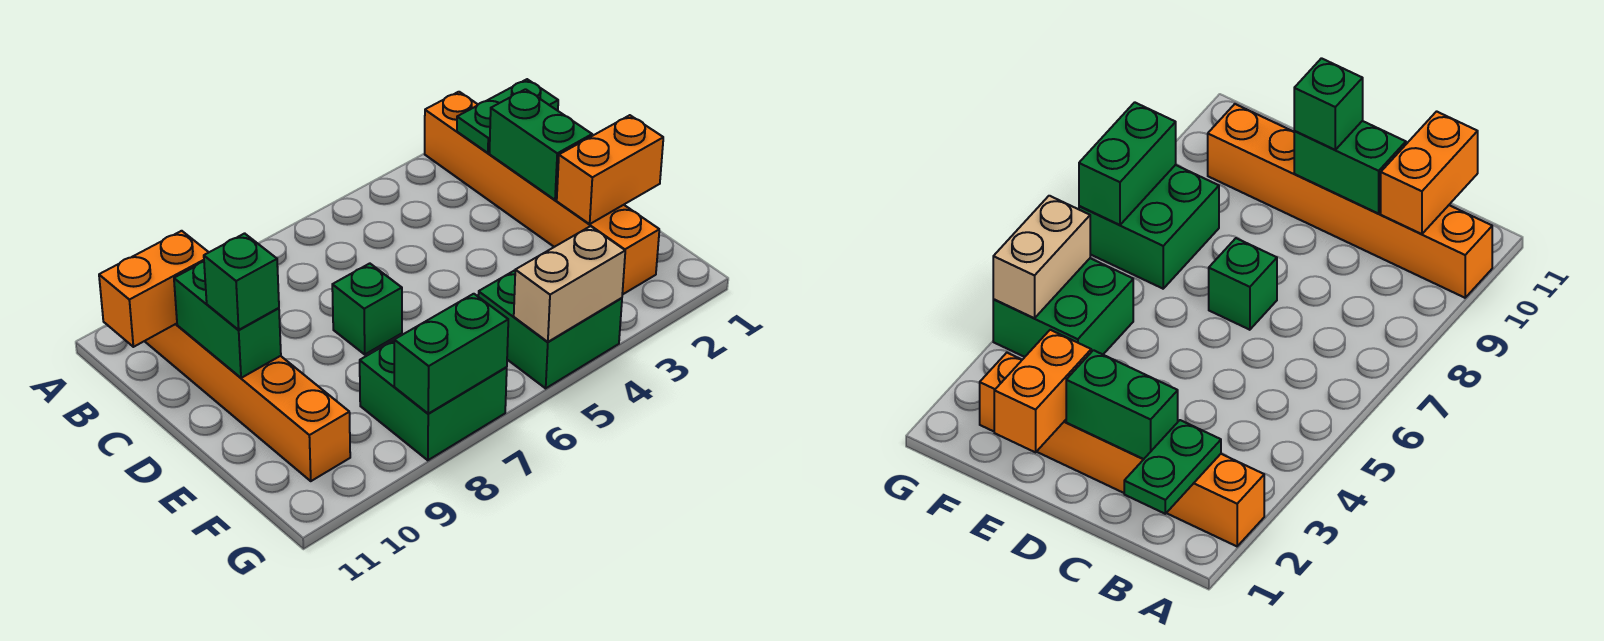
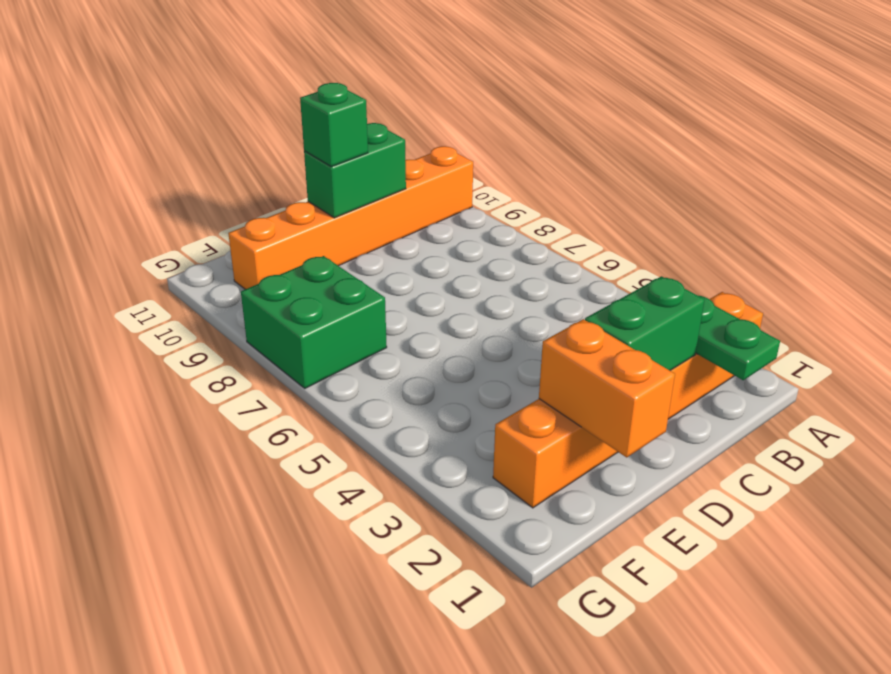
none -> green brick D7 level 1
none -> green brick F4:G5 level 1
none -> orange brick B10:B11 level 2

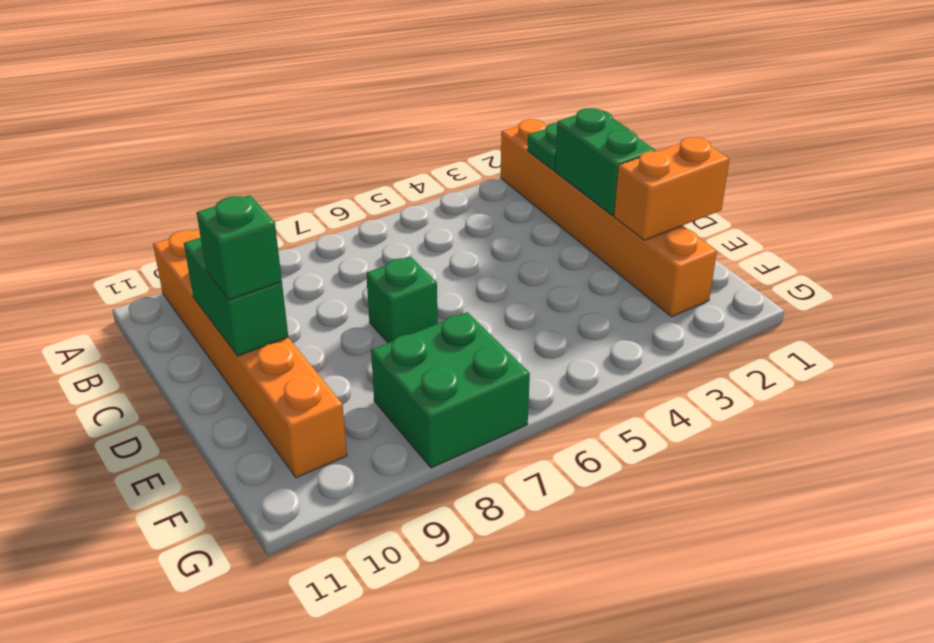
none -> green brick F4:G5 level 1
none -> orange brick B10:B11 level 2
none -> tan brick G4:G5 level 2

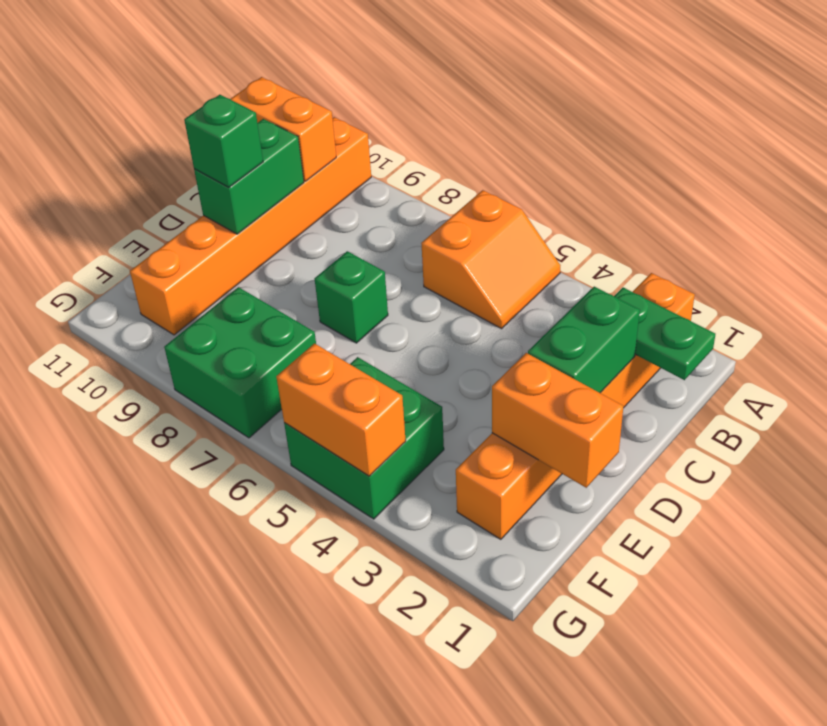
orange slope A5:B6 level 1 top 6 -> none
orange brick G4:G5 level 2 -> tan brick G4:G5 level 2
none -> green brick G7:G8 level 2

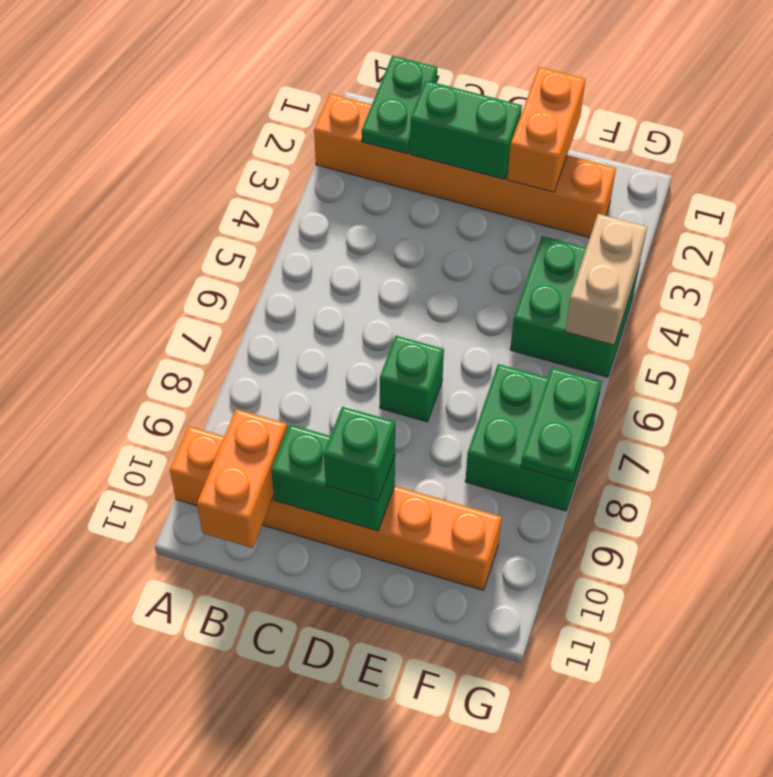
green plate G7:G8 level 2 -> green brick G7:G8 level 2

